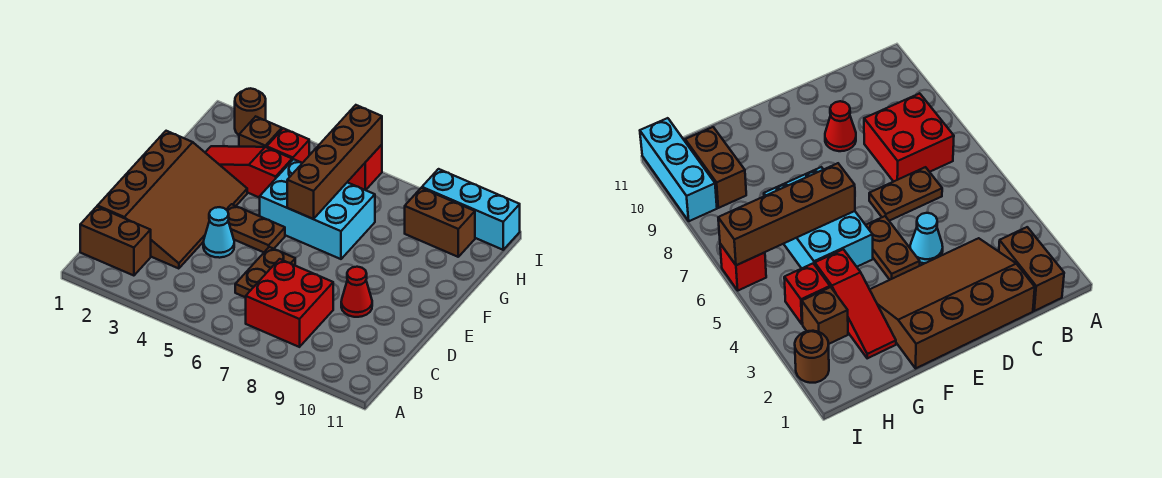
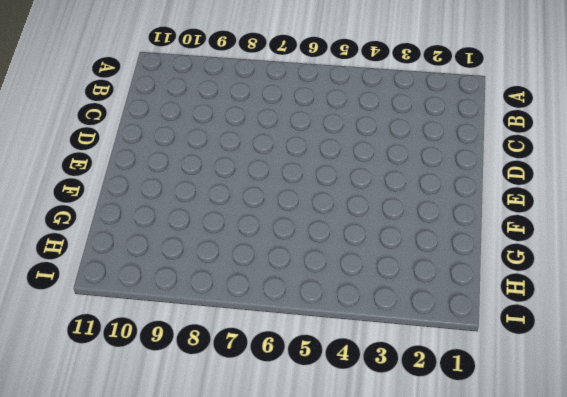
none -> brown brick B1:B2 level 1
none -> red brick B7:C8 level 1
none -> brown slope C1:F3 level 1 top 1

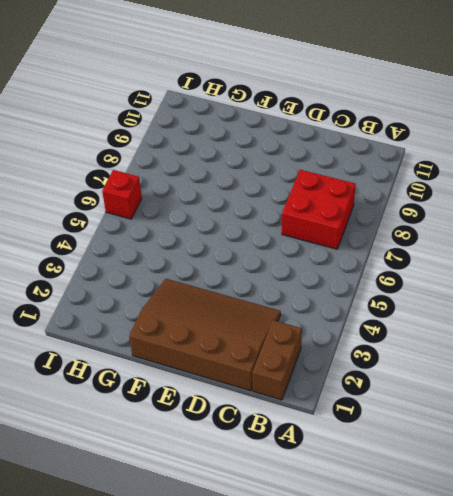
none -> brown plate C6:D6 level 1
none -> cyan cone D4 level 1
none -> red cone D9 level 1

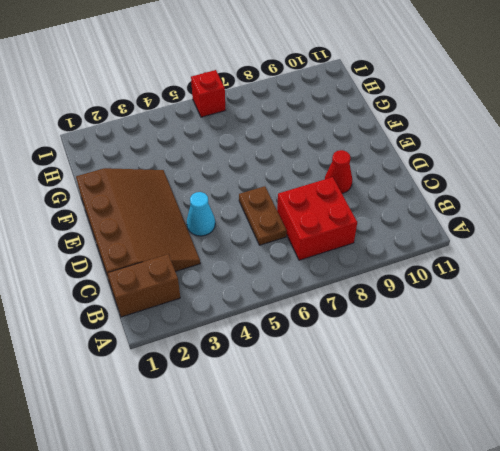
none -> brown plate E4:E5 level 1
none -> cyan brick F5:G7 level 1
none -> red slope G2:G4 level 1 top 4

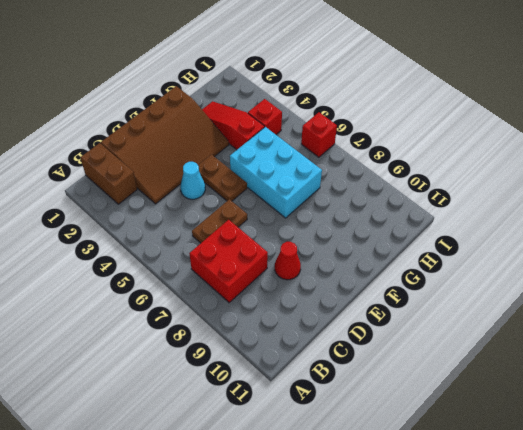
none -> brown brick H3 level 1
none -> brown brick H9:H10 level 1
none -> brown round brick I2 level 1

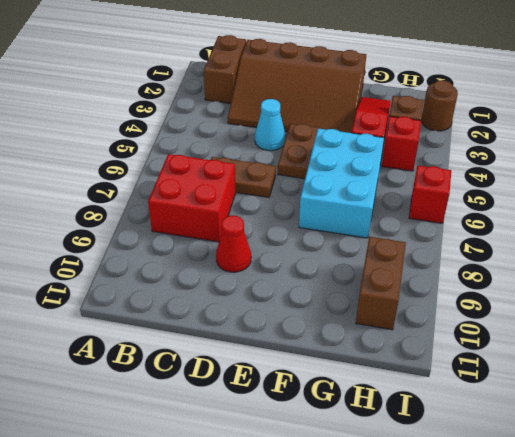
none -> cyan brick I9:I11 level 1
none -> brown brick F6:I6 level 2

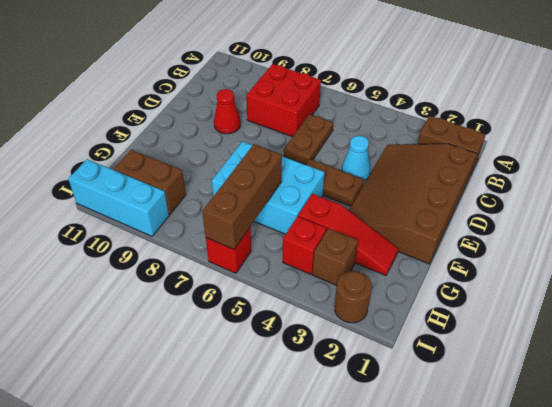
brown brick G6:I6 level 2 -> brown brick F6:I6 level 2

